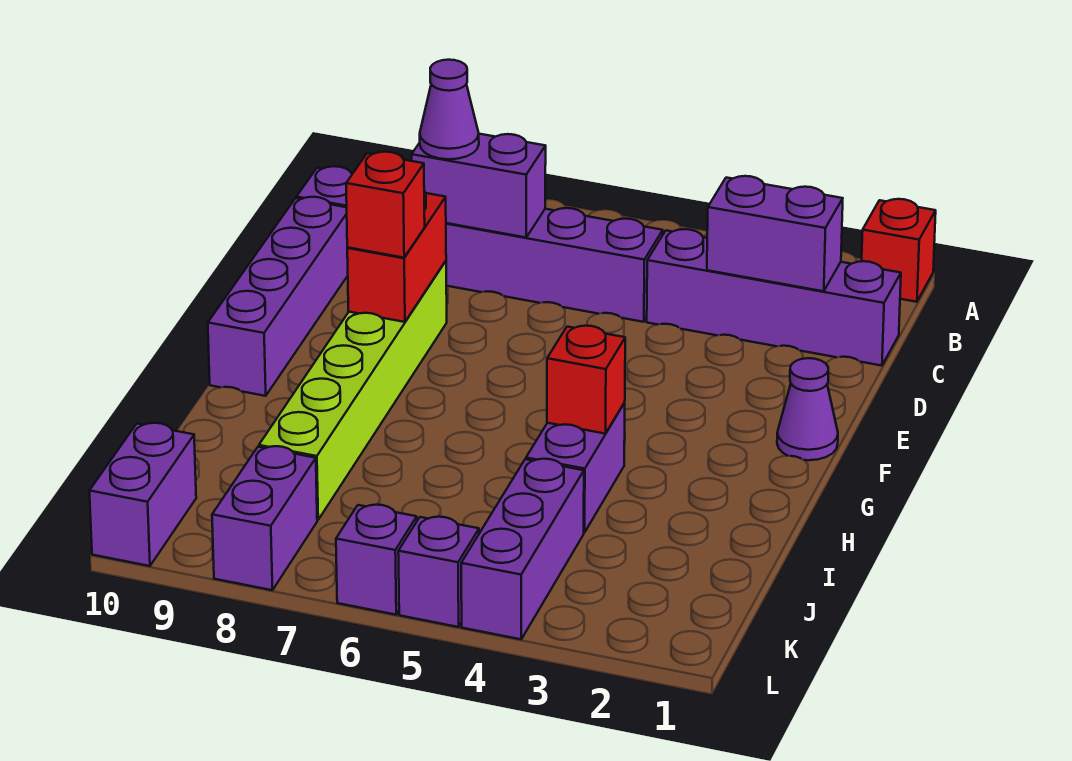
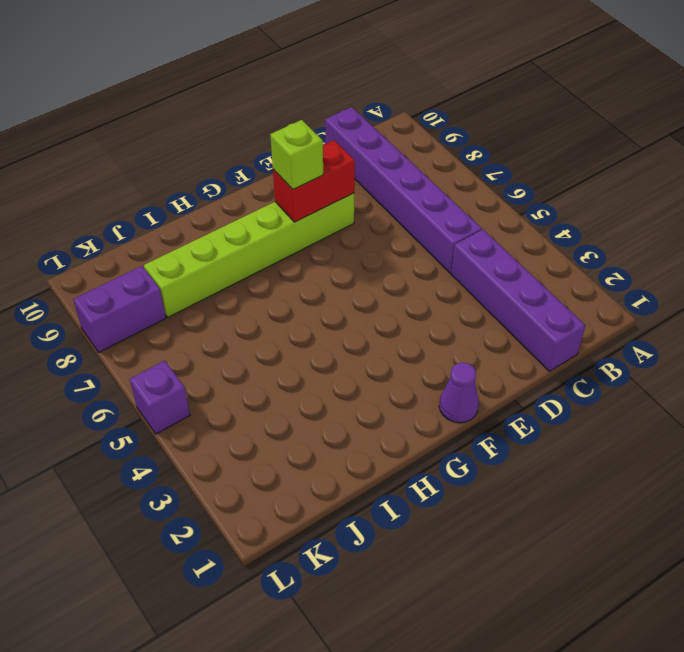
lime brick F8 level 3 -> red brick F8 level 3
none -> red brick A1 level 1
none -> purple brick D10:G10 level 1
none -> purple brick H4:I4 level 1

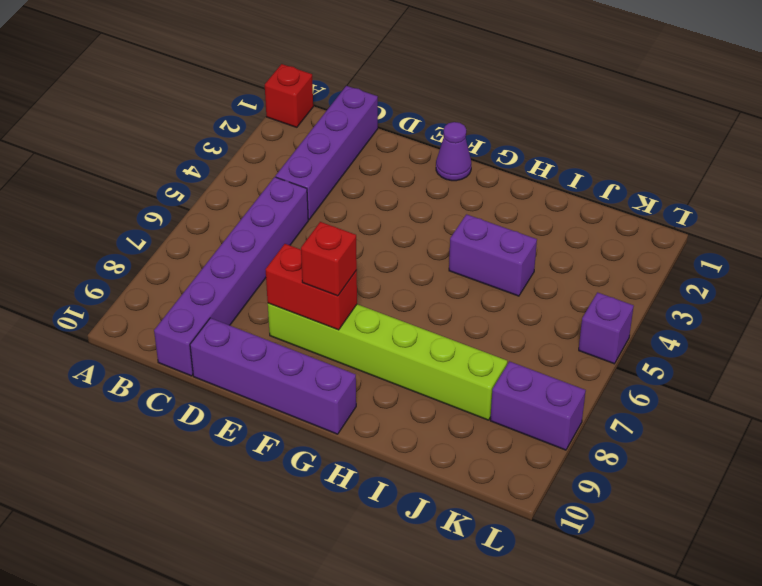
none -> purple brick J4:L4 level 1
none -> purple brick K10:L10 level 1
none -> purple brick L6 level 1

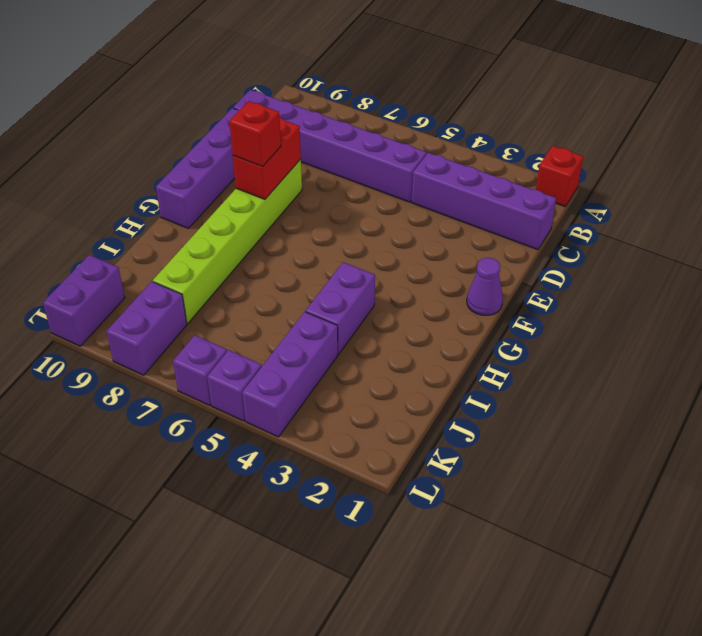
none -> purple brick C2:C3 level 2
none -> purple brick C7:C8 level 2
none -> red brick H4 level 2

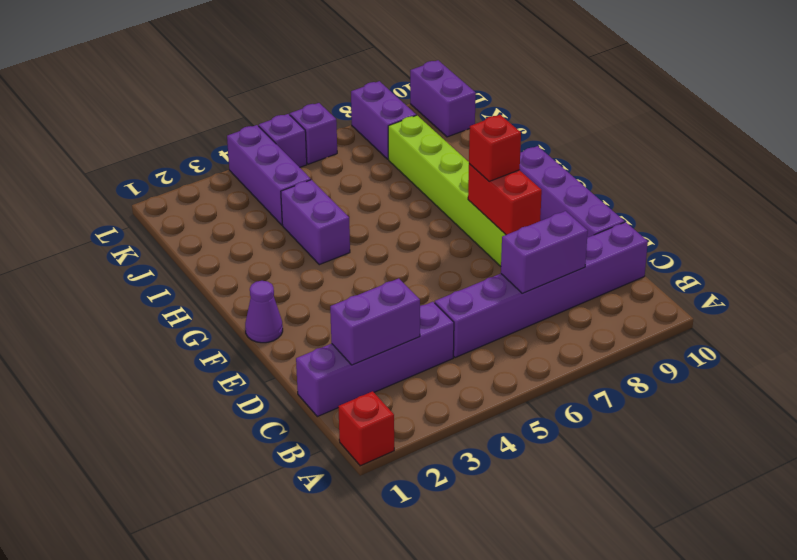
none -> red brick H4 level 2
none -> purple cone C8 level 3

